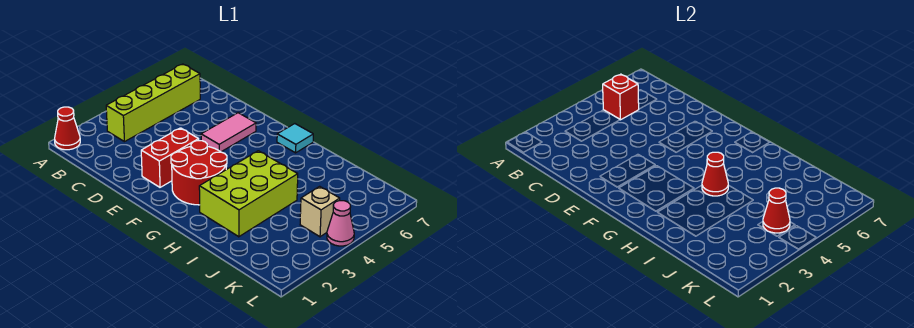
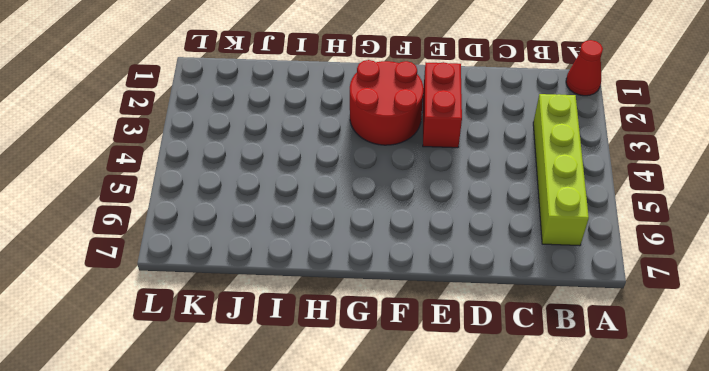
none -> pink tile E5:E6 level 1
none -> cyan tile G7 level 1
none -> lime brick H2:I4 level 1

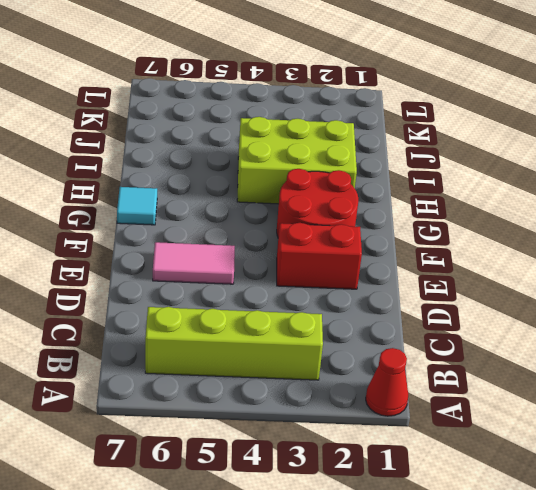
none -> tan brick K4 level 1
none -> pink cone L4 level 1
none -> red brick B5 level 2

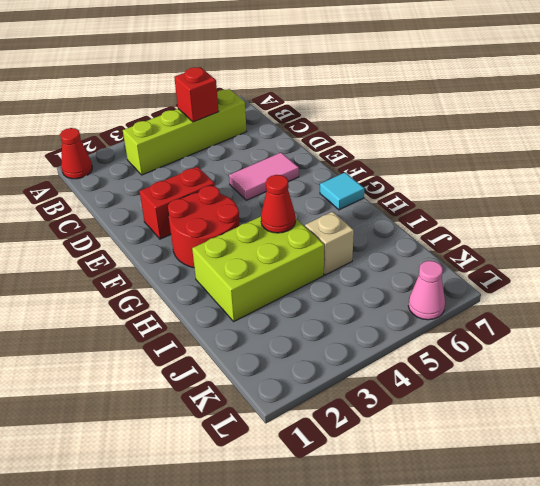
tan brick I5 level 1 -> tan brick K4 level 1
pink cone L6 level 1 -> pink cone L4 level 1
none -> red cone K4 level 2

